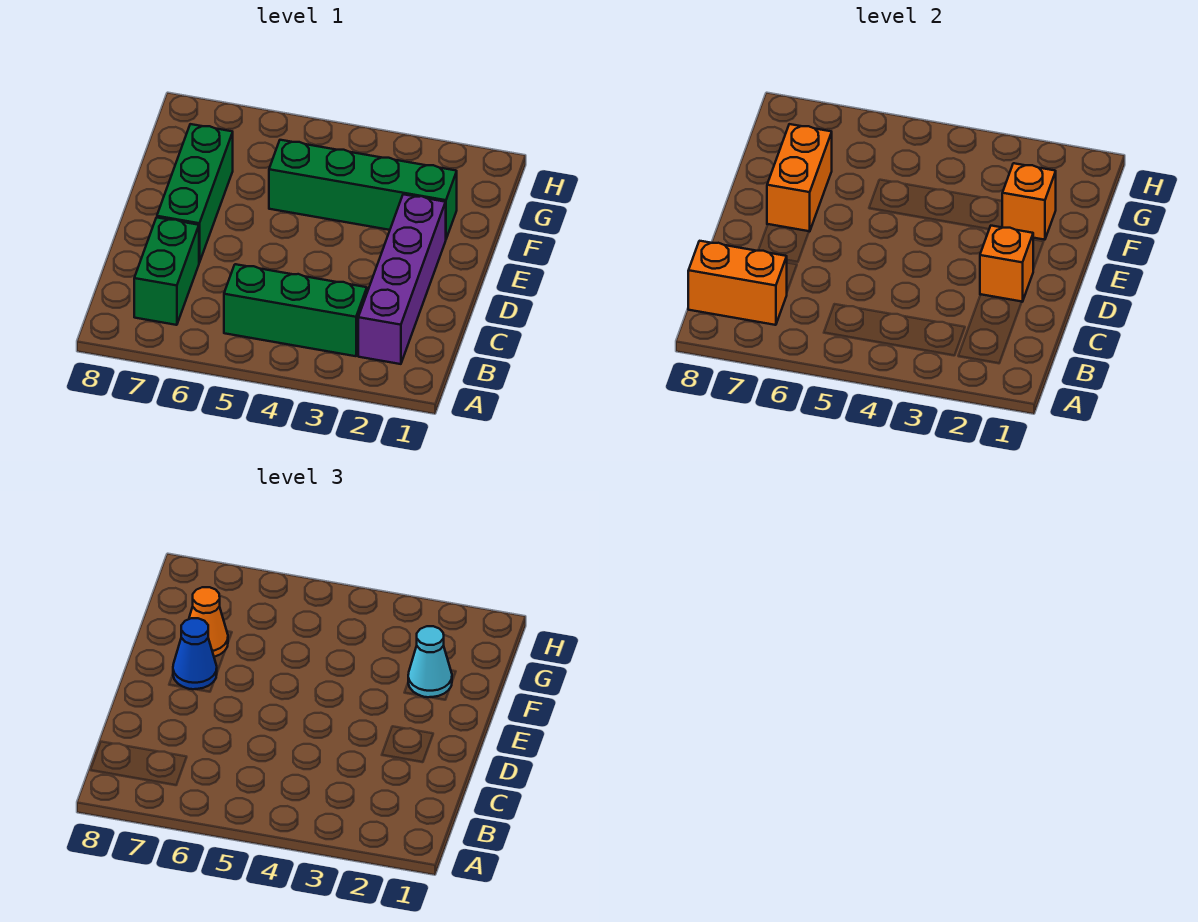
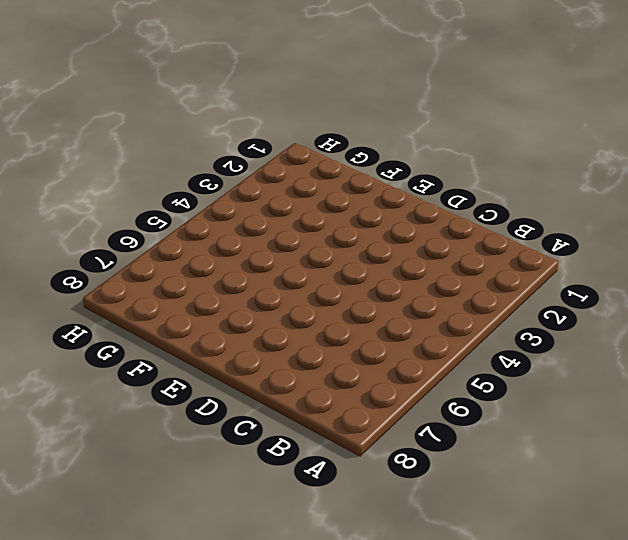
none -> purple brick B2:E2 level 1
none -> green brick B3:B5 level 1
none -> green brick B7:C7 level 1

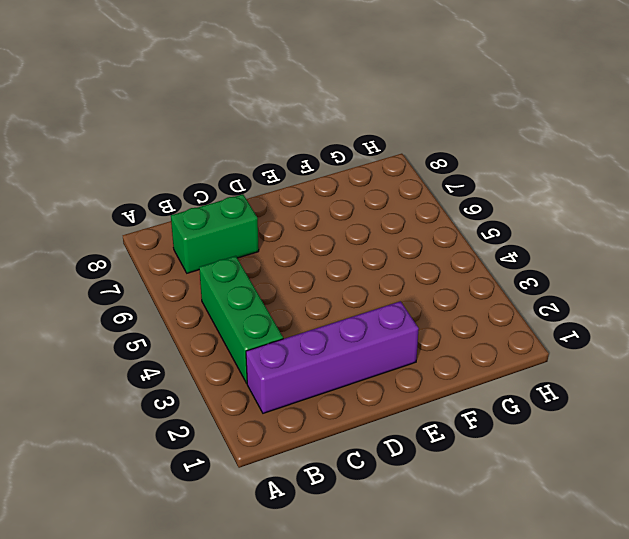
none -> green brick D7:F7 level 1
none -> green brick F2:F5 level 1
none -> orange brick B7:B8 level 2

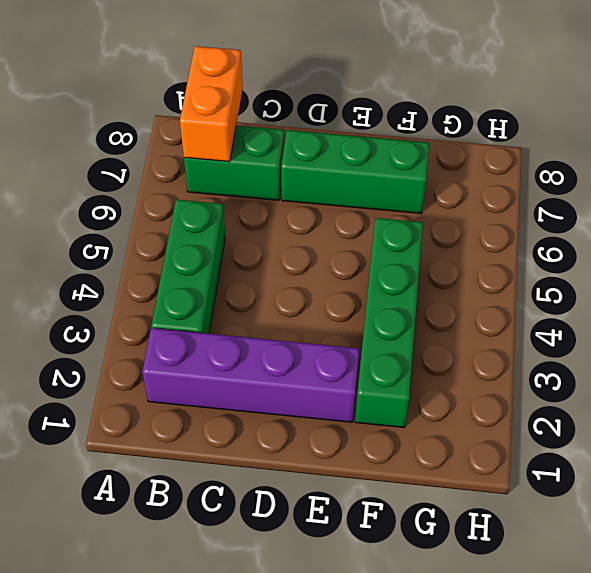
none -> orange brick D2 level 2
none -> orange brick E7:F7 level 2
none -> orange brick F2 level 2

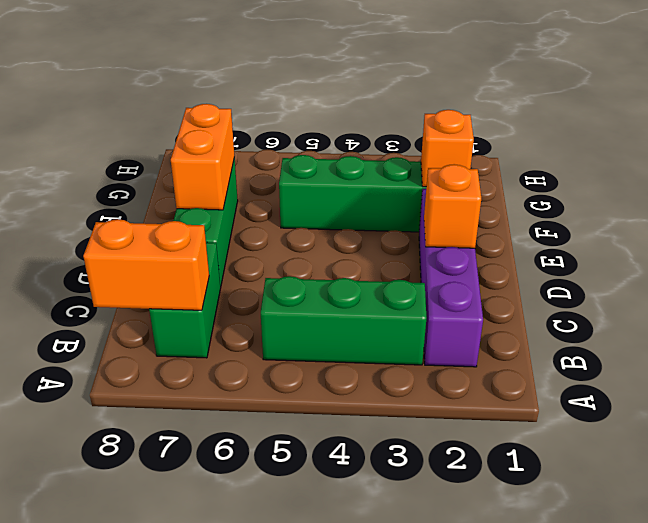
none -> blue cone E7 level 3
none -> cyan cone F2 level 3
none -> orange cone F7 level 3

